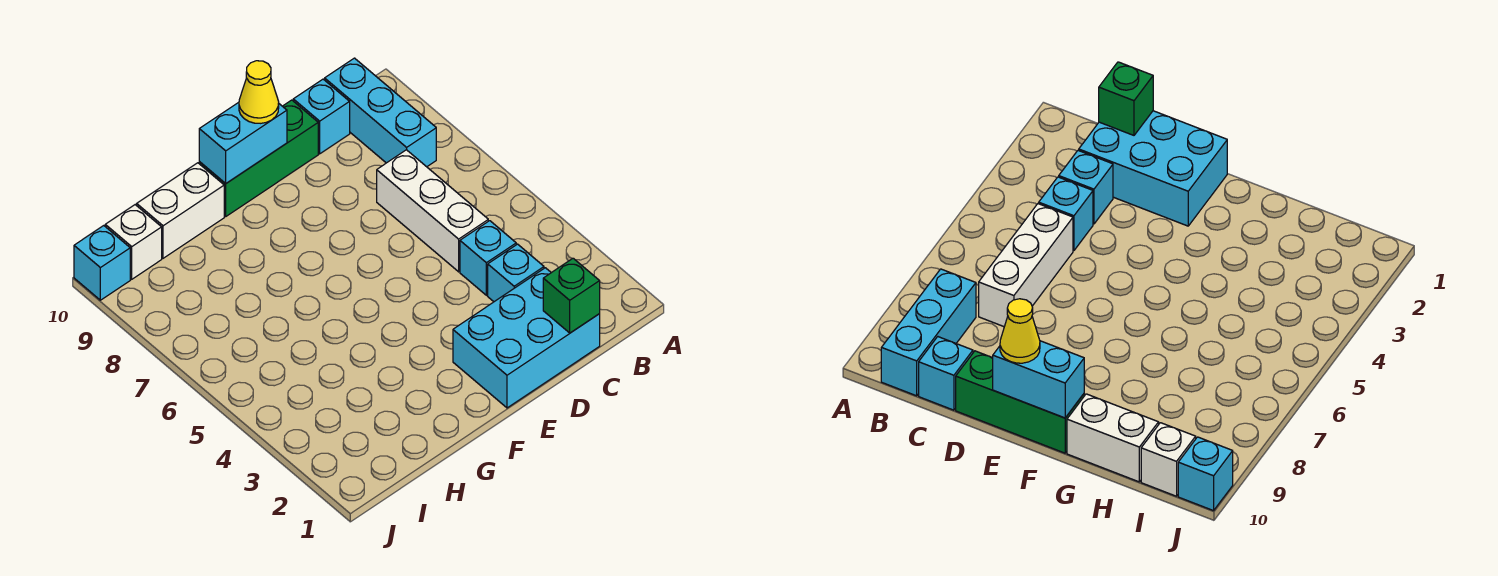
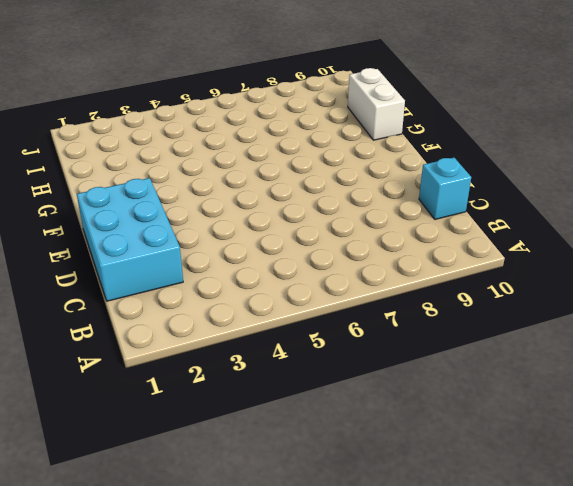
none -> cyan brick B8:B10 level 1
none -> cyan brick C3 level 1
none -> cyan brick C4 level 1

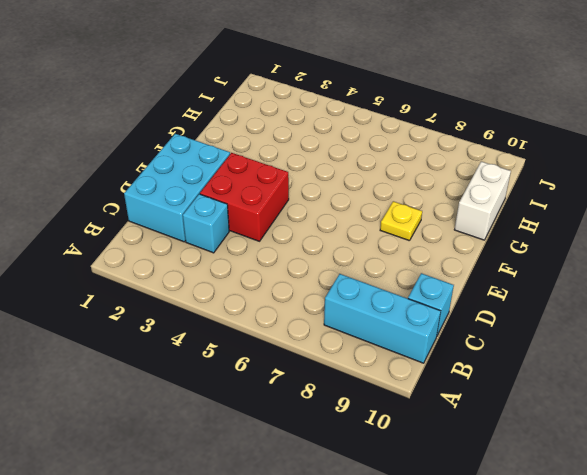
red brick D3:E4 level 1 -> none
yellow plate F8 level 1 -> none
none -> cyan brick C4 level 1
none -> white brick C5:C7 level 1
none -> green brick D10:F10 level 1

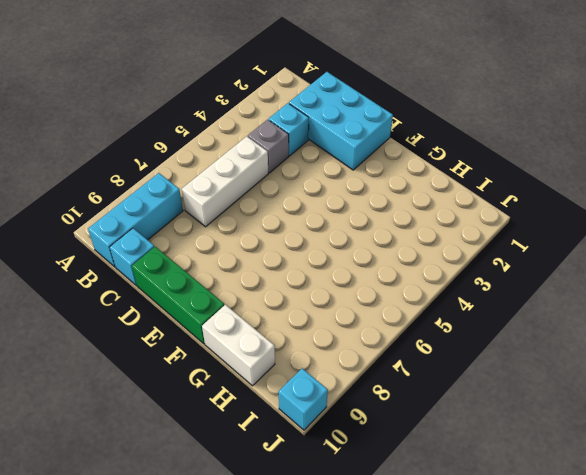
grey brick C4 level 1 -> cyan brick C4 level 1
none -> white brick I10 level 1
none -> green brick C1 level 2
none -> cyan brick E10:F10 level 2

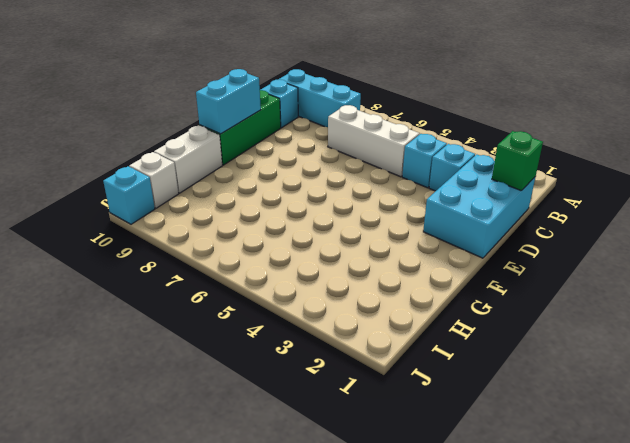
none -> yellow cone E10 level 3

